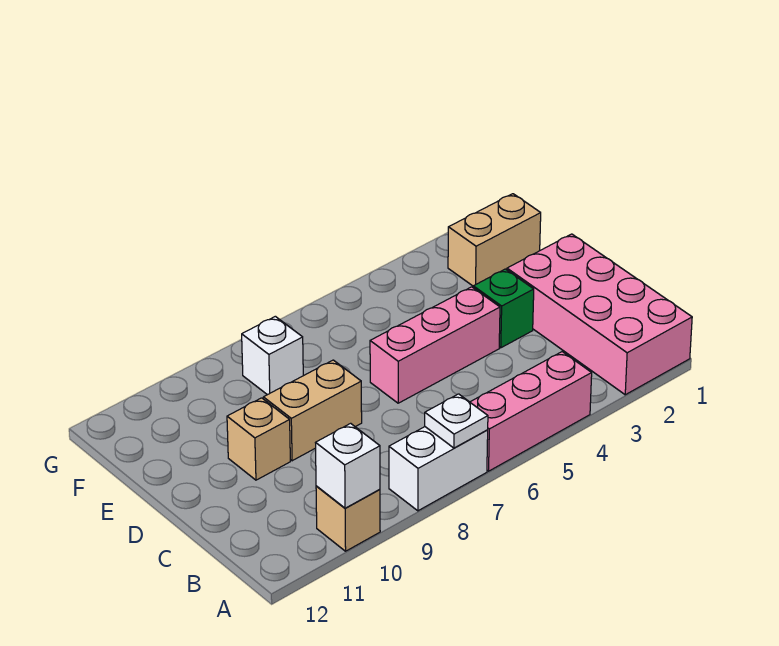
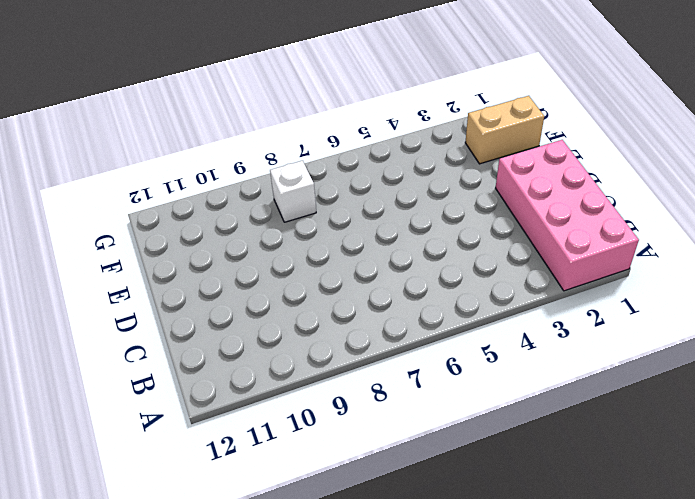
none -> pink brick A4:A6 level 1
none -> white brick A7:A8 level 1
none -> tan brick A10 level 1

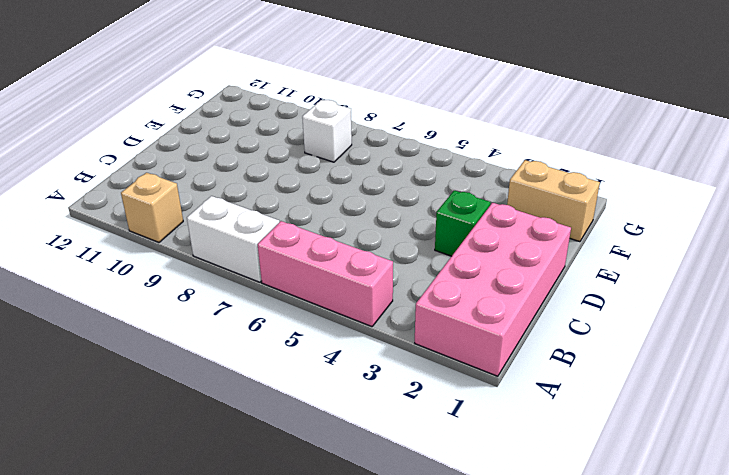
none -> pink brick D4:D6 level 1
none -> tan brick D8:D9 level 1
none -> tan brick D10 level 1

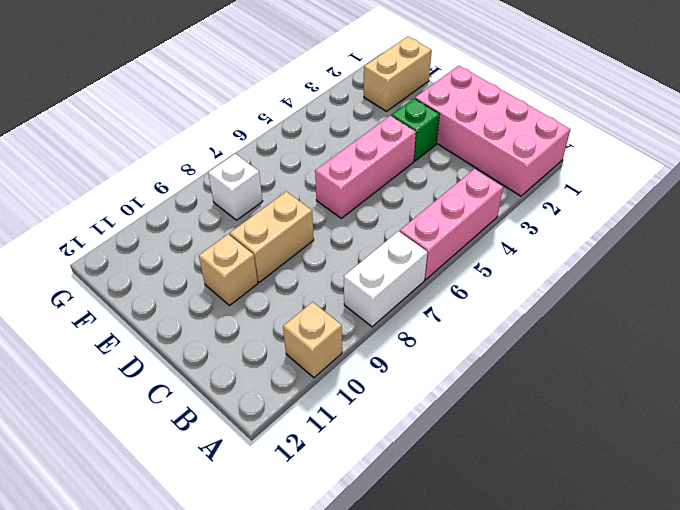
none -> white plate A7 level 2
none -> white brick A10 level 2

